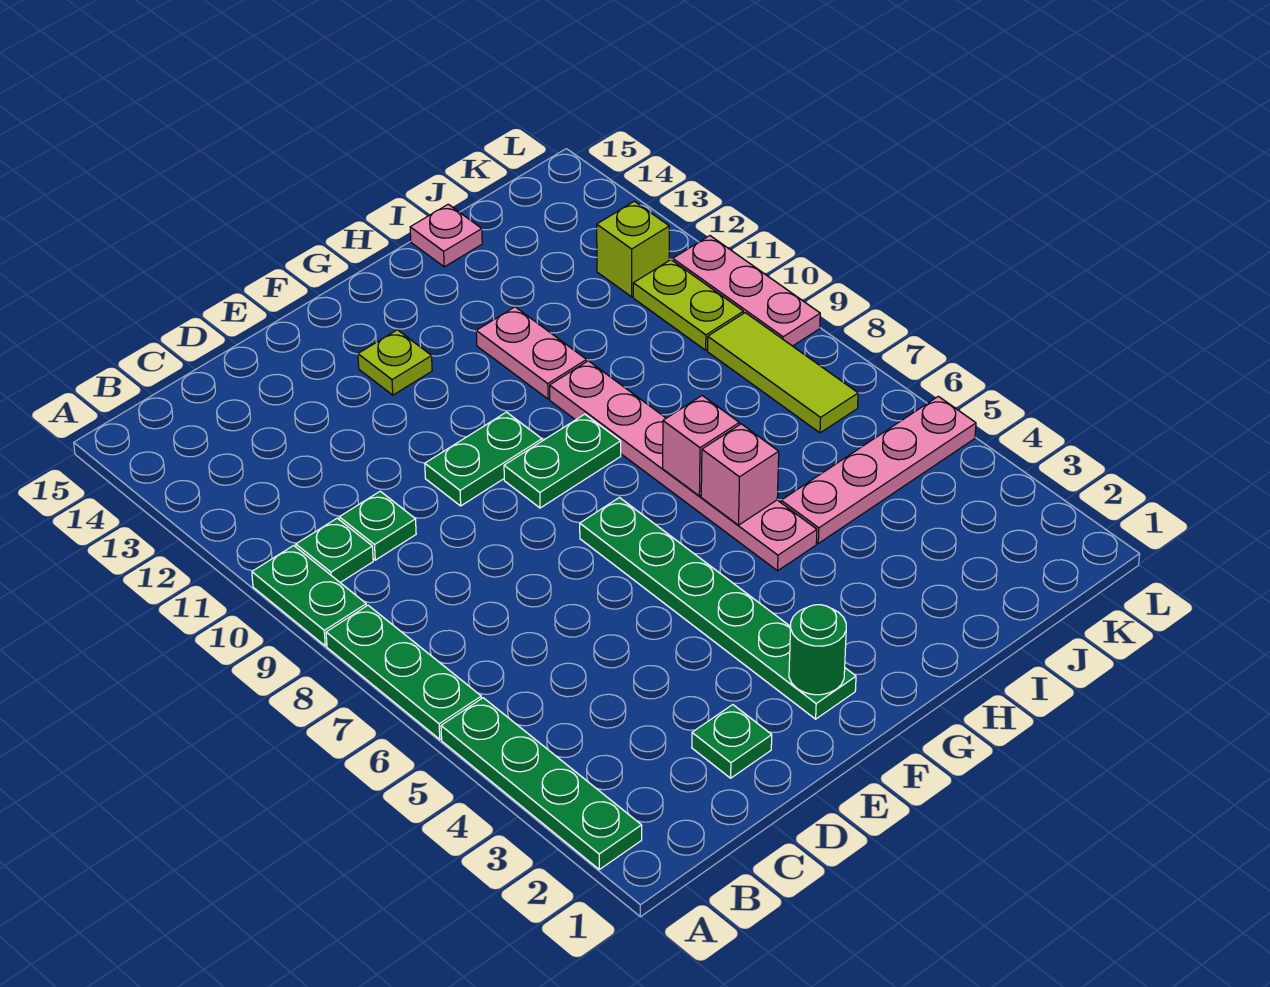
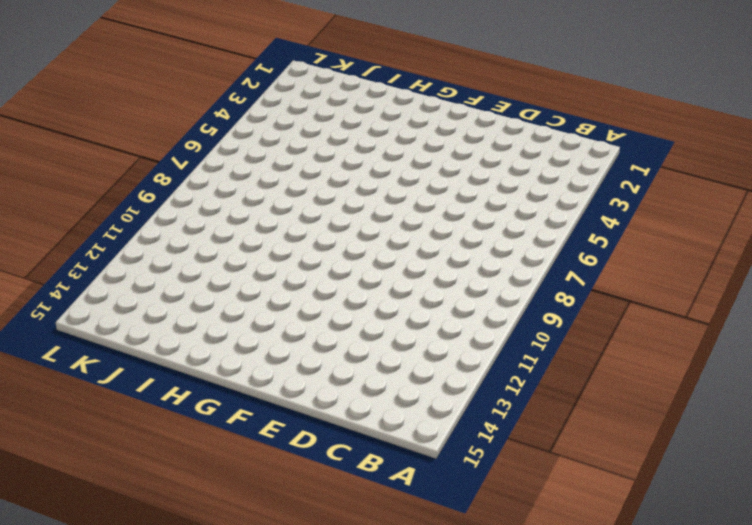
none -> green plate A2:A5 level 1
none -> green plate A6:A8 level 1
none -> green plate A9:A10 level 1

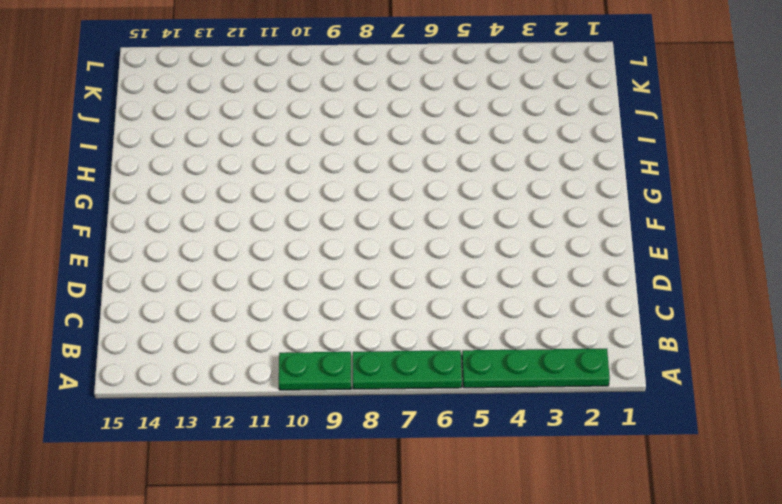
none -> green plate B10 level 1
none -> green plate C10 level 1
none -> green plate D2 level 1

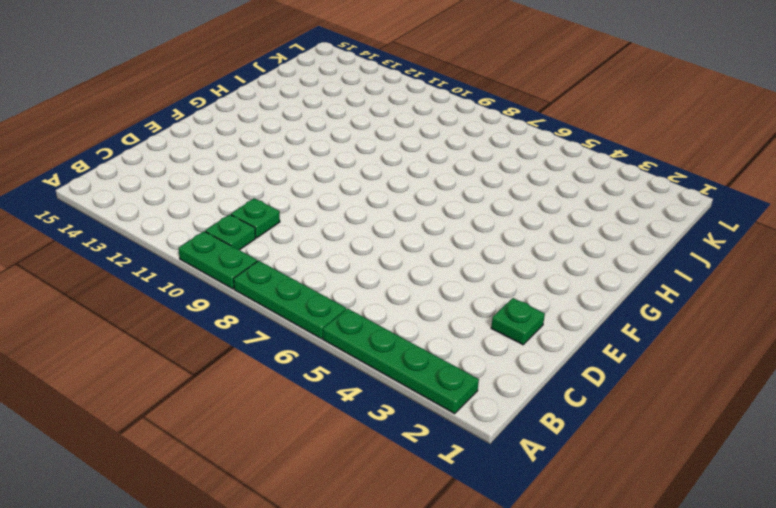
none -> green plate E10:F10 level 1
none -> green plate F2:F7 level 1
none -> green plate F9:G9 level 1

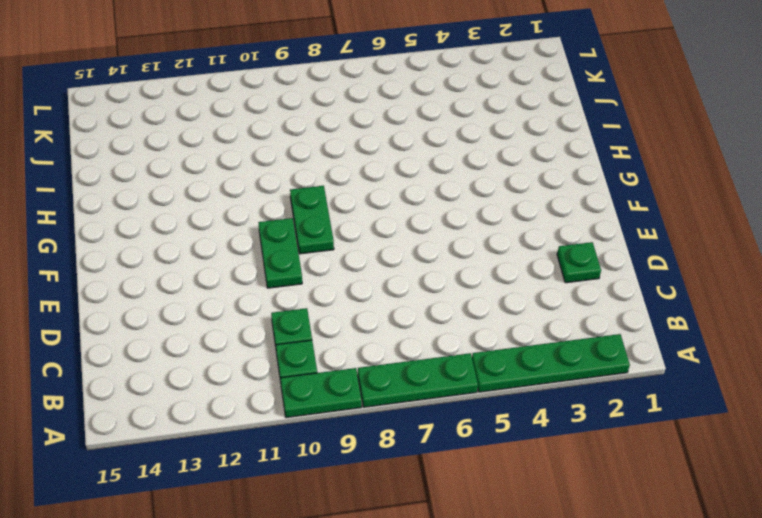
none -> green plate F2:F7 level 1
none -> lime plate F13 level 1
none -> pink plate H5:H10 level 1

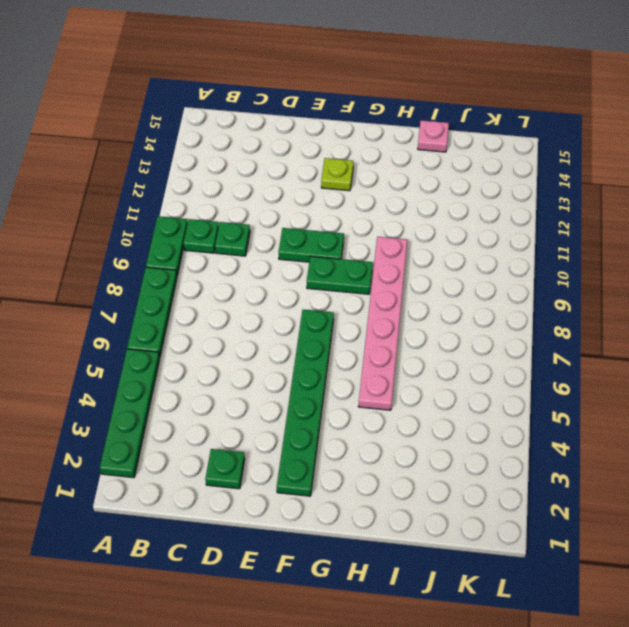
none -> pink plate H11:H12 level 1
none -> pink plate I5:L5 level 1
none -> lime tile K7:K9 level 1

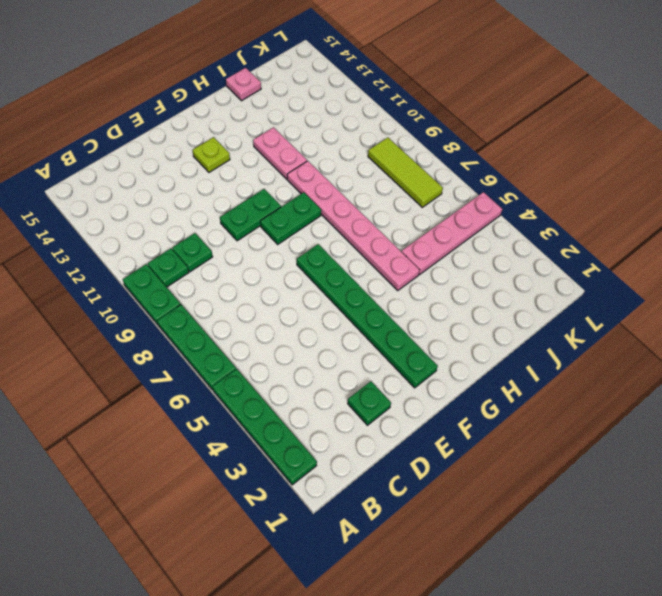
none -> lime plate K10:K11 level 1
none -> lime brick K12 level 1
none -> pink plate L9:L11 level 1

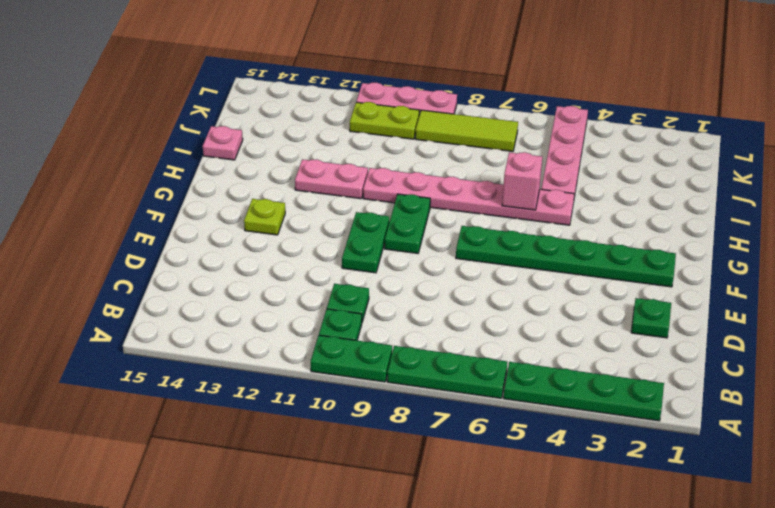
none -> lime brick K12 level 1
none -> green round brick F2 level 2
none -> pink brick H7 level 2

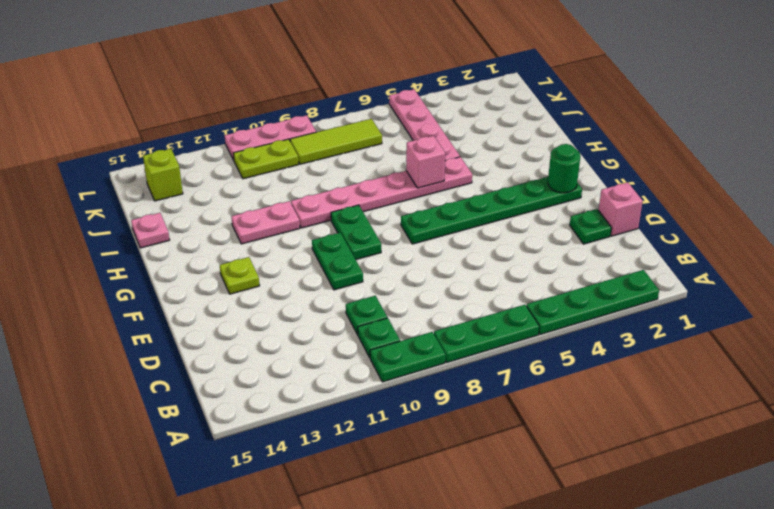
pink brick D1 level 1 -> pink brick H7 level 2
lime brick K14 level 1 -> lime brick K12 level 1

